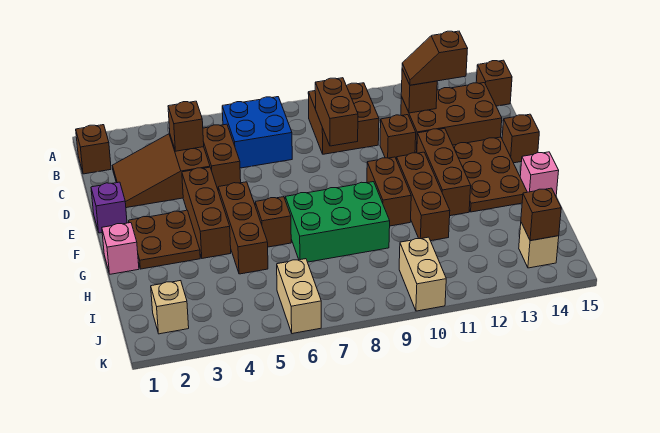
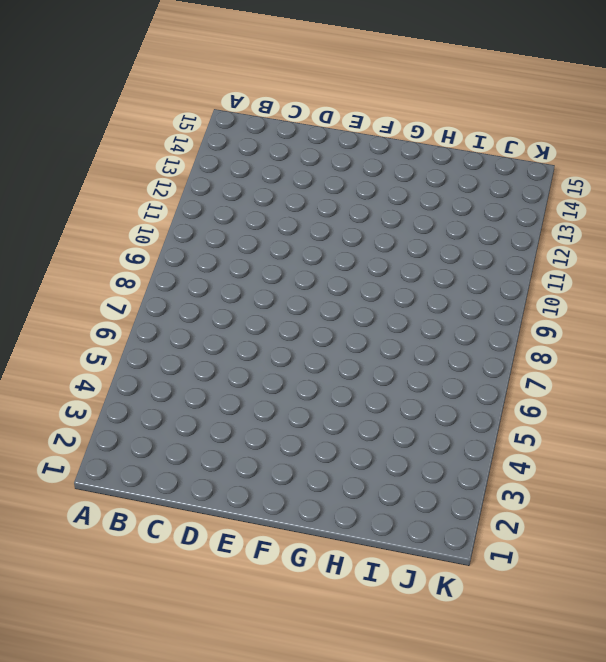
none -> brown brick B1 level 1
none -> blue brick B6:C7 level 1
none -> brown brick B9:C10 level 1
none -> brown brick B15 level 1

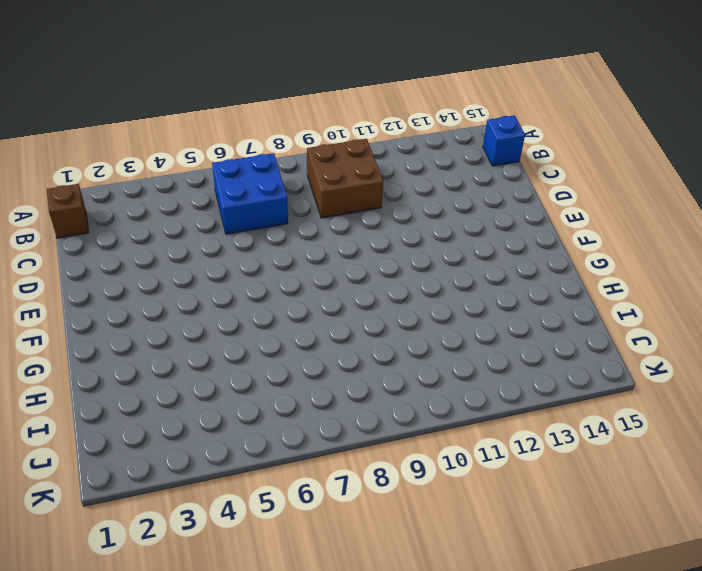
blue brick B15 level 1 -> brown brick B15 level 1
none -> brown slope C2:D4 level 1 top 4
none -> brown brick C5:D5 level 1
none -> brown brick C12:D14 level 1
none -> brown brick D11 level 1

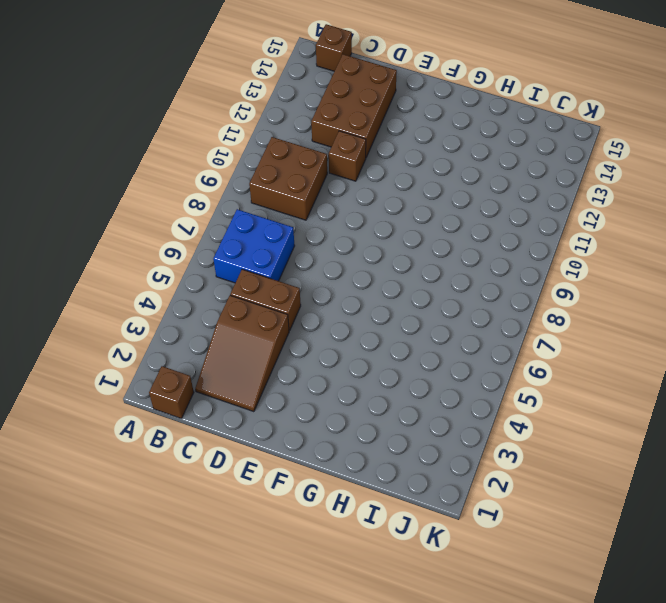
none -> purple brick E1 level 1
none -> brown brick E4:G4 level 1
none -> brown brick E12:G12 level 1
none -> brown plate E13:G14 level 1

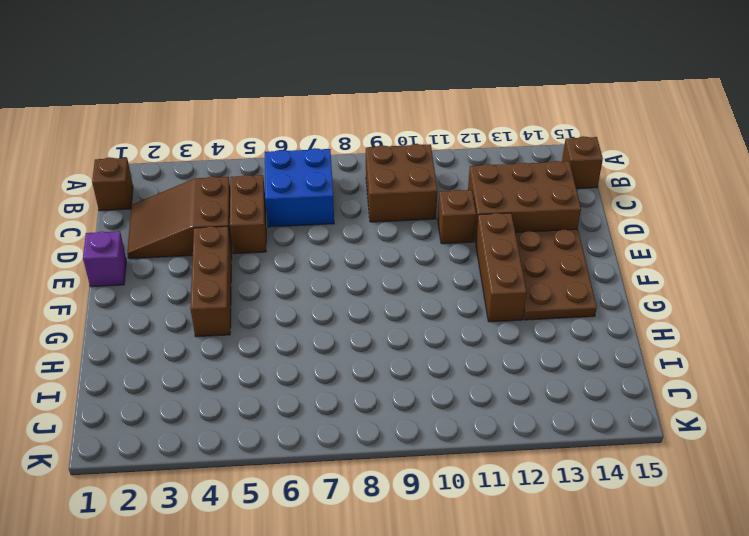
none -> brown brick E15 level 1
none -> brown plate F2:G3 level 1
none -> brown brick F5:H5 level 1
none -> brown brick F10:G10 level 1

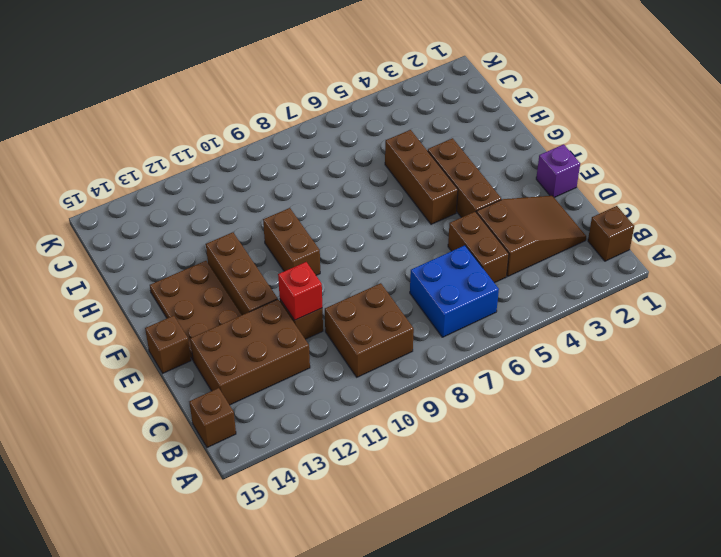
red brick D11 level 2 -> none
none -> brown plate F2:G3 level 1
none -> brown brick F11:H11 level 1
none -> pink brick G1 level 1
none -> brown brick G6 level 1

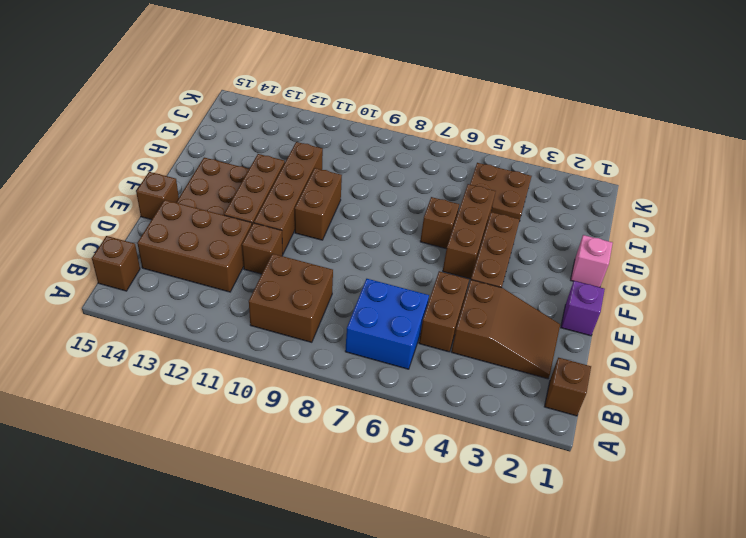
brown brick E11:H11 level 1 -> brown brick F11:H11 level 1
brown plate I4:J5 level 1 -> brown plate F2:G3 level 1
none -> green brick G7:H9 level 1
none -> pink brick G15 level 1
none -> tan brick J2 level 1
none -> tan brick J6:K6 level 1

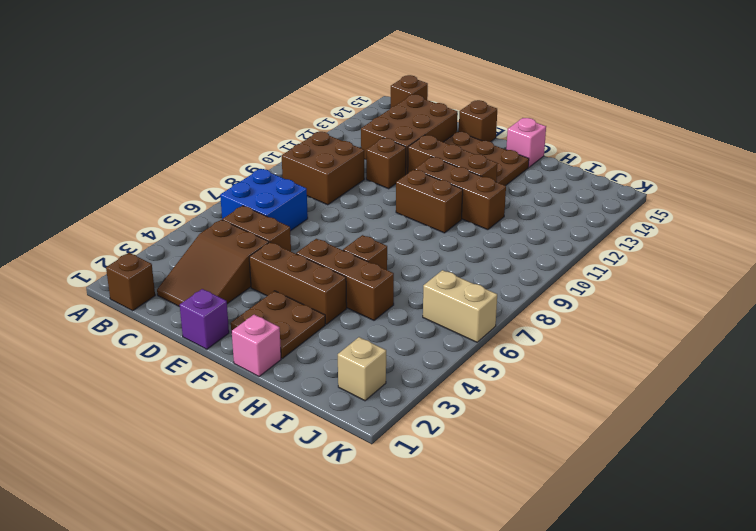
none -> green brick G7:H9 level 1
none -> tan brick J10:K10 level 1
none -> tan brick J14 level 1
none -> brown brick C4 level 2

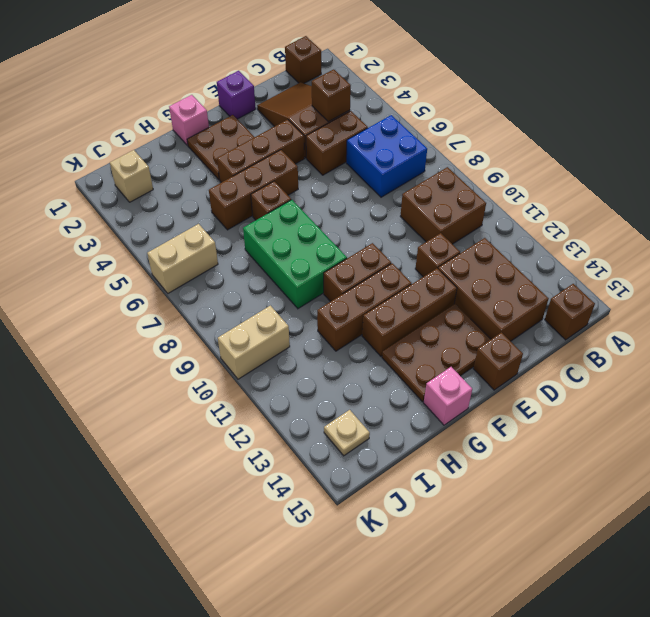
tan plate J14 level 1 -> tan brick J14 level 1
none -> brown brick C9:D9 level 2
none -> brown brick C12 level 2
none -> brown brick J14 level 2
none -> brown slope C12:C13 level 3 top 13

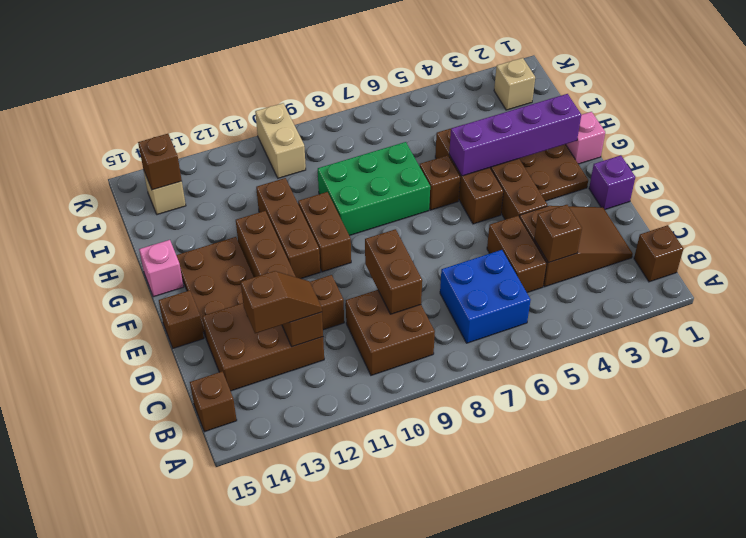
purple brick G2:G5 level 2 -> none
none -> tan brick J6:K6 level 1

